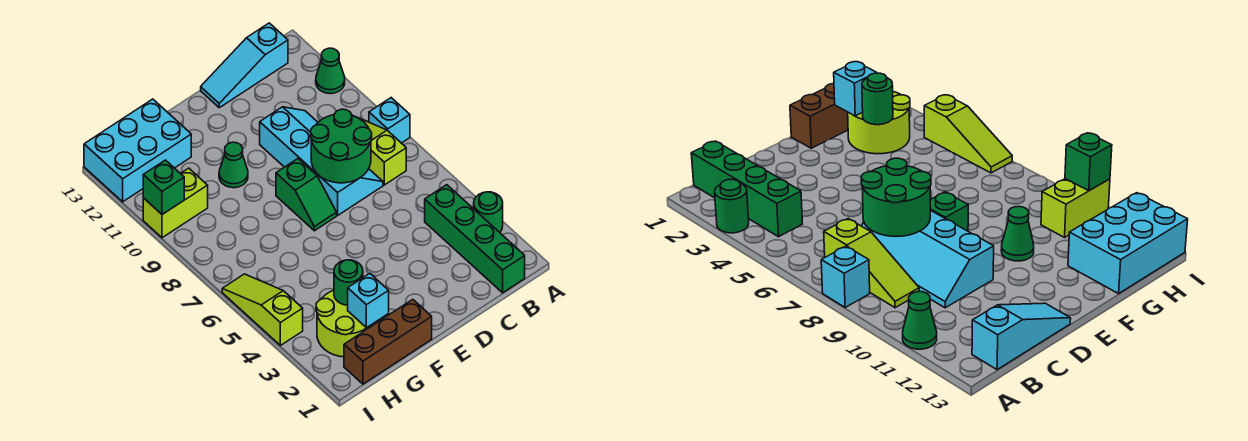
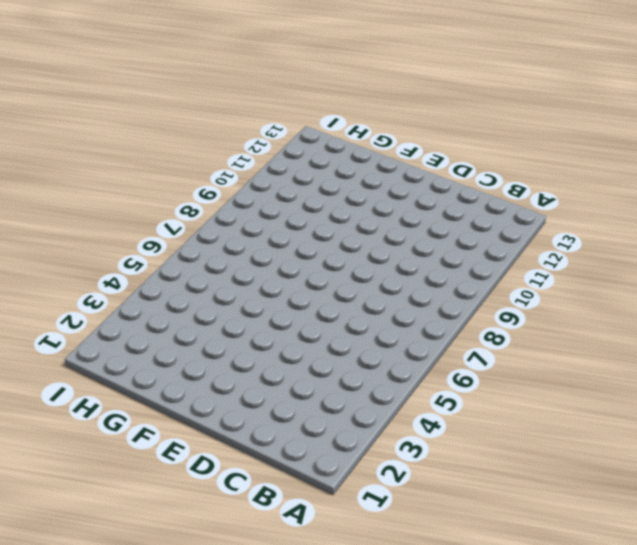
none -> green round brick A3 level 1
none -> cyan brick A8 level 1
none -> green cone A11 level 1

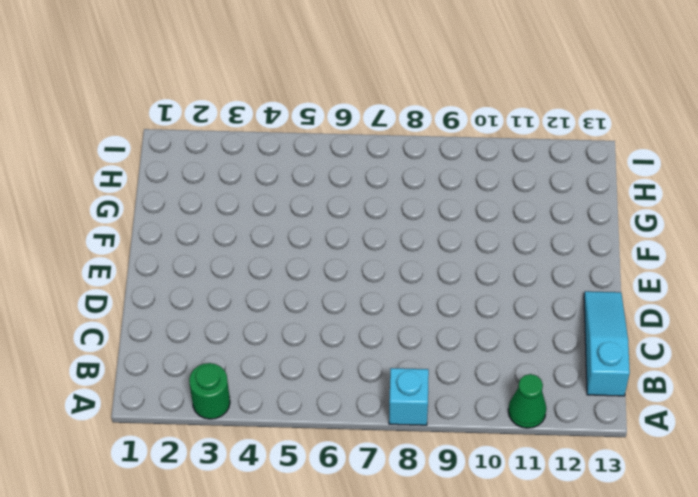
none -> green brick B1:B4 level 1
none -> lime slope B7:B9 level 1 top 7
none -> cyan slope C7:D10 level 1 top D

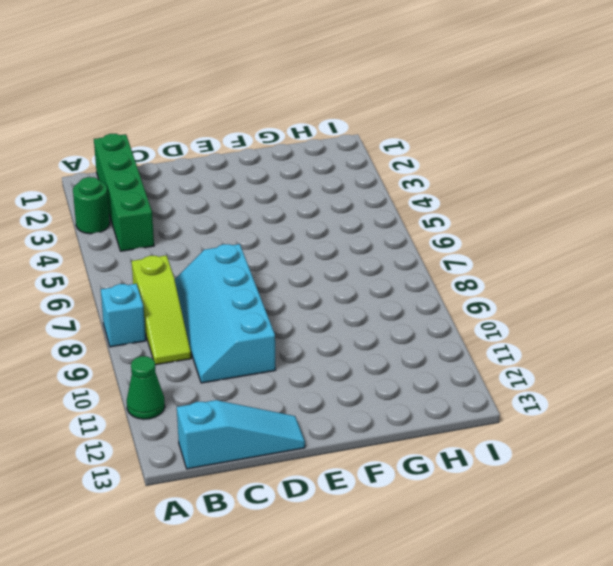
none -> green slope E7:E8 level 1 top 8
none -> brown brick F1:H1 level 1
none -> green cone F10 level 1

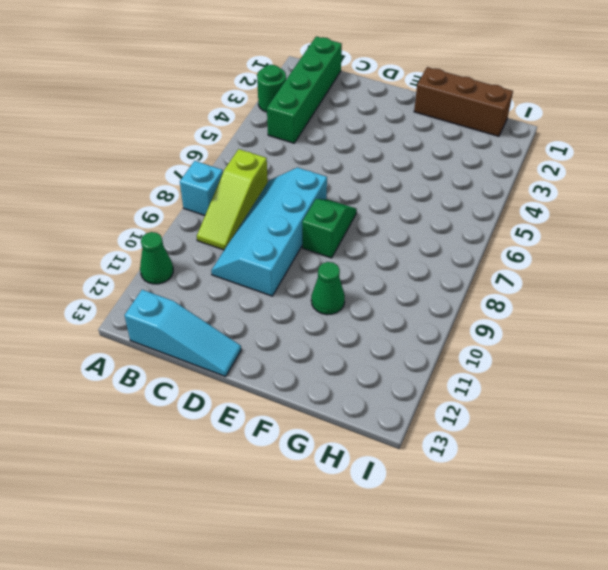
none -> lime round brick G2:H3 level 1
none -> cyan brick G12:I13 level 1
none -> lime brick H10:I10 level 1

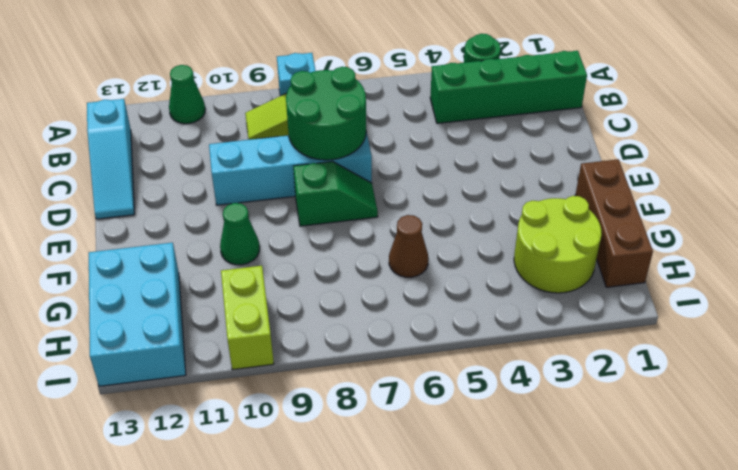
brown cone G6 level 1 -> none
none -> lime slope I4:I6 level 1 top 4
none -> cyan brick G2 level 2
none -> green round brick G3 level 2

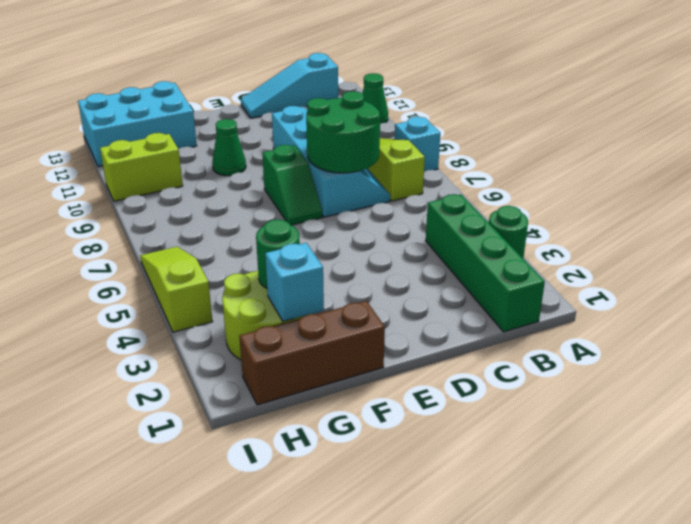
none -> green brick I10 level 2

